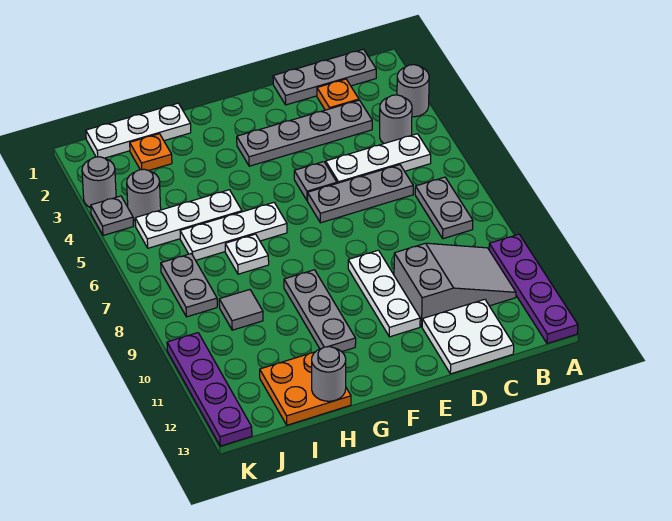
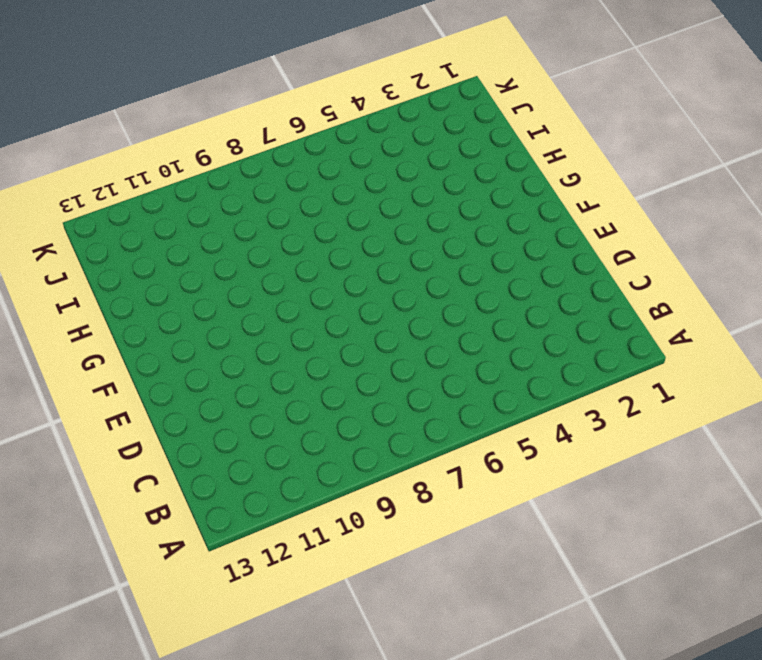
none -> grey round brick A3 level 1
none -> purple plate A10:A13 level 1
none -> grey plate B1:D1 level 1

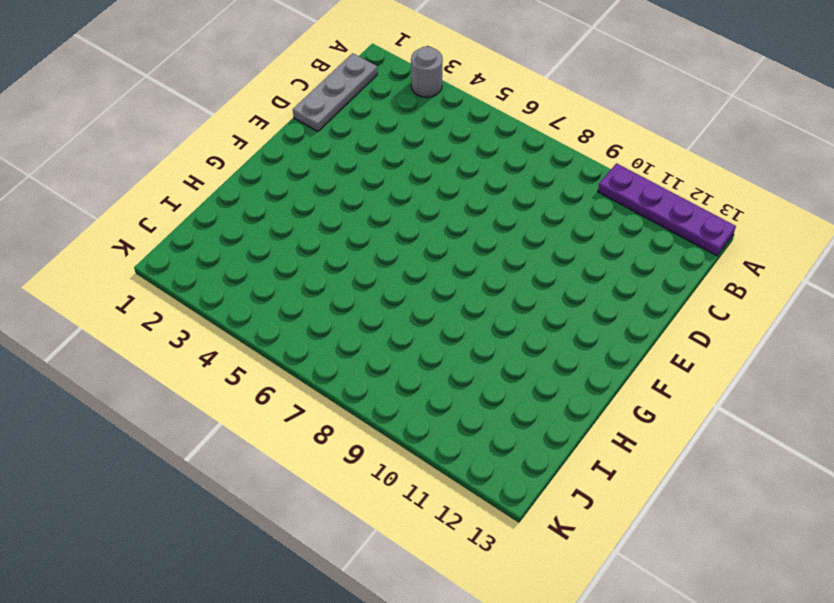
none -> grey round brick B4 level 1
none -> white plate B5:D5 level 1
none -> grey plate B7:B8 level 1

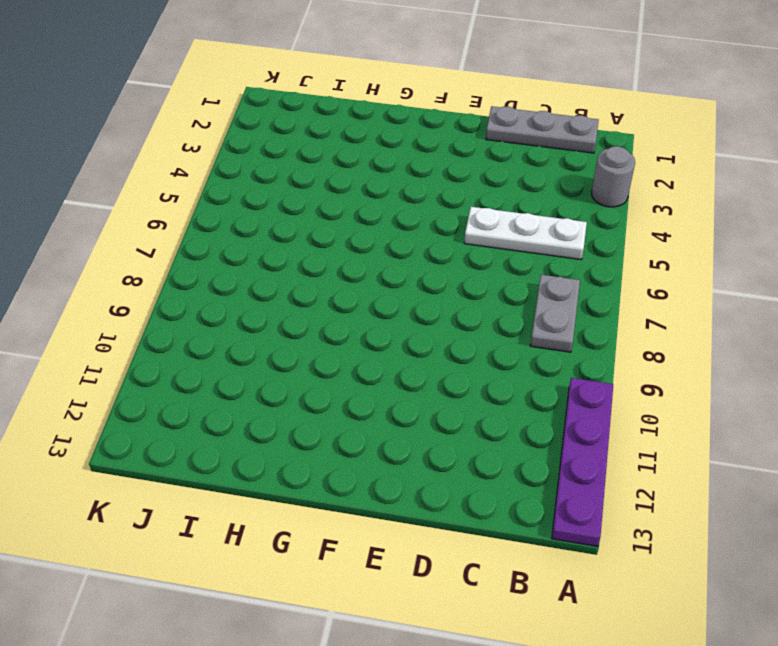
none -> grey round brick B4 level 1
none -> grey slope B10:D11 level 1 top D
none -> orange plate C2 level 1

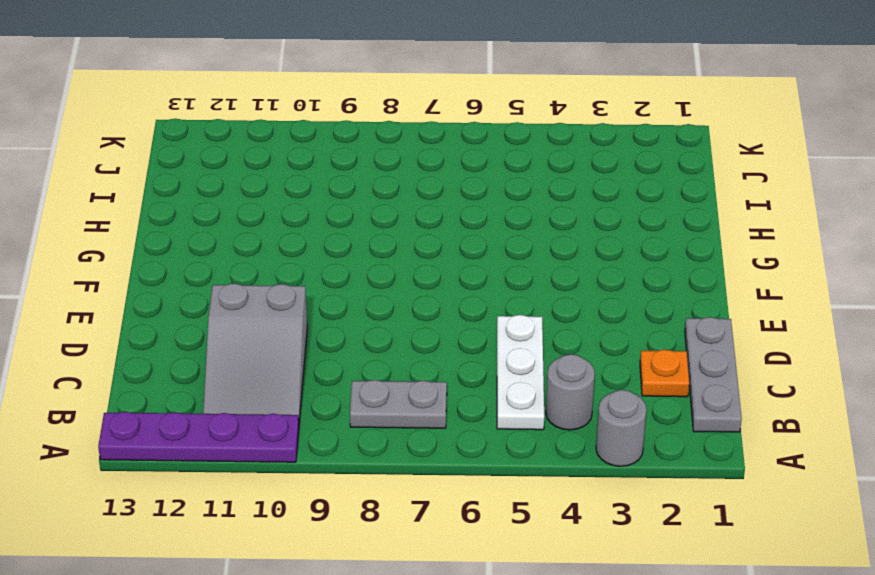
none -> grey plate C3:F3 level 1
none -> grey plate C6:E6 level 1
none -> white plate C12:D13 level 1

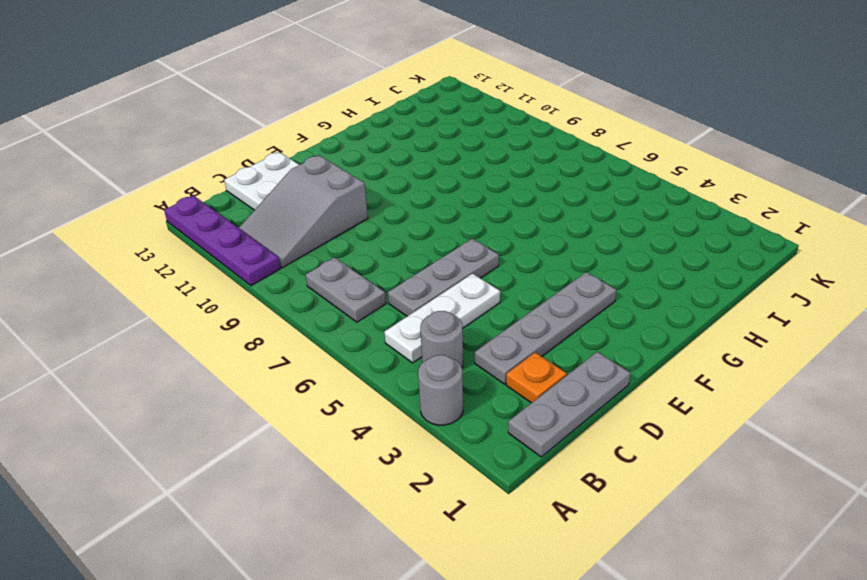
none -> grey plate E5 level 1
none -> white plate E9:E11 level 1
none -> white plate G6:I6 level 1

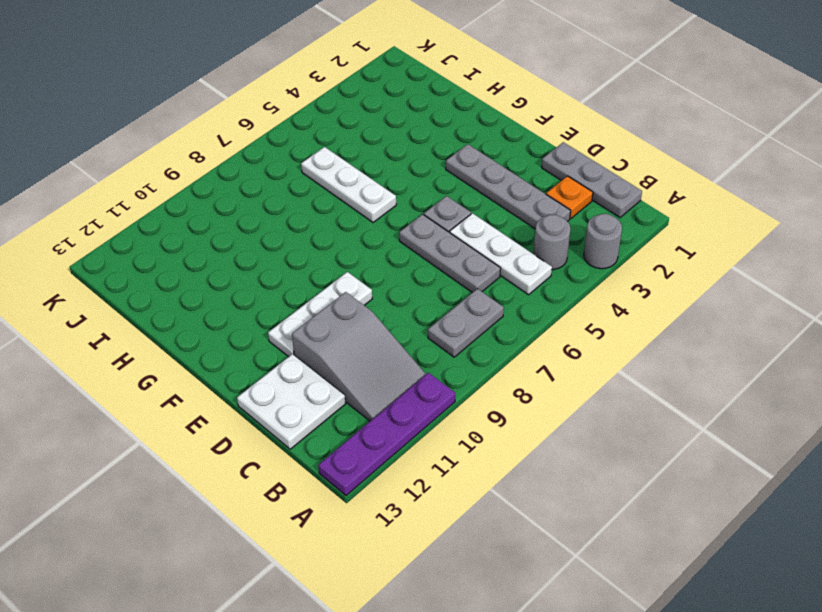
none -> grey plate G9:G11 level 1
none -> white plate H1:J1 level 1
none -> white plate H5:J5 level 1

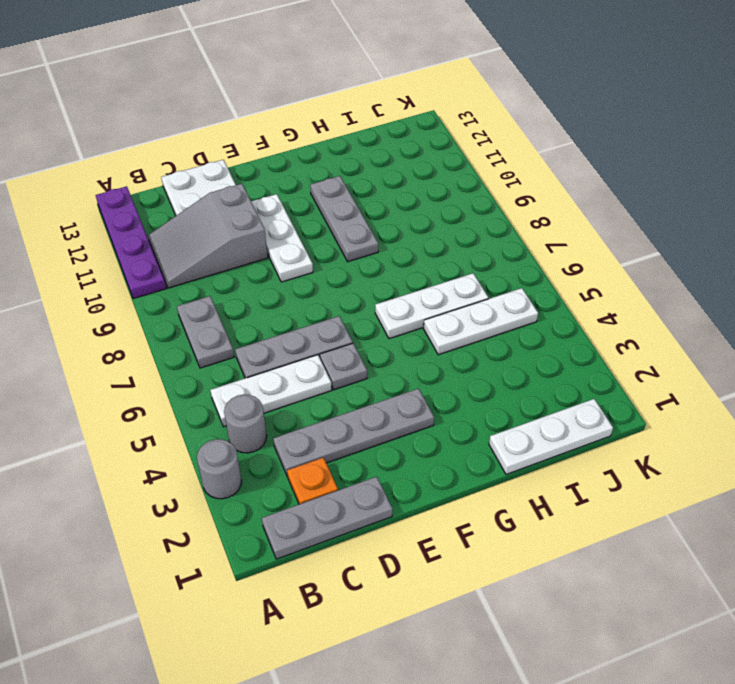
none -> white plate H7 level 1
none -> orange plate H12:I13 level 1
none -> orange plate I2 level 1

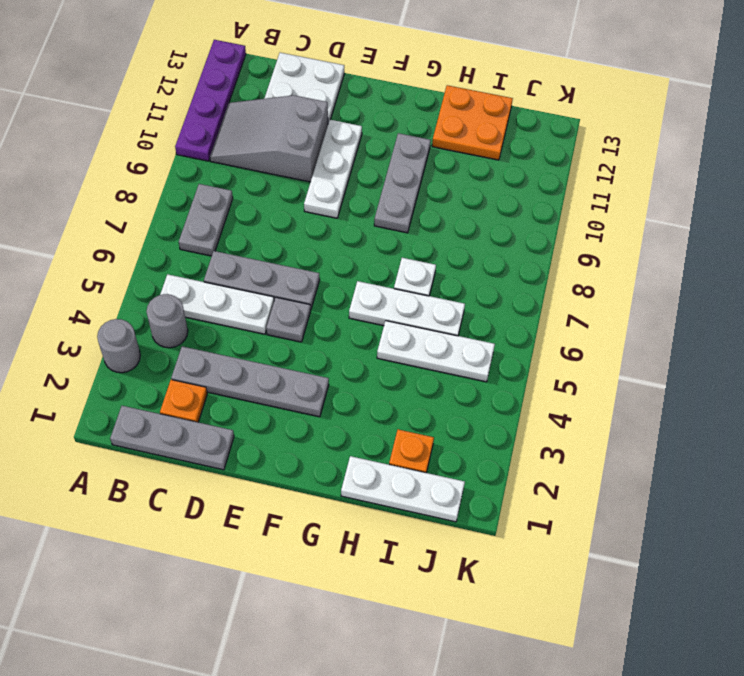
none -> grey tile I9 level 1
none -> grey round brick J4 level 1
none -> grey plate J7:J8 level 1

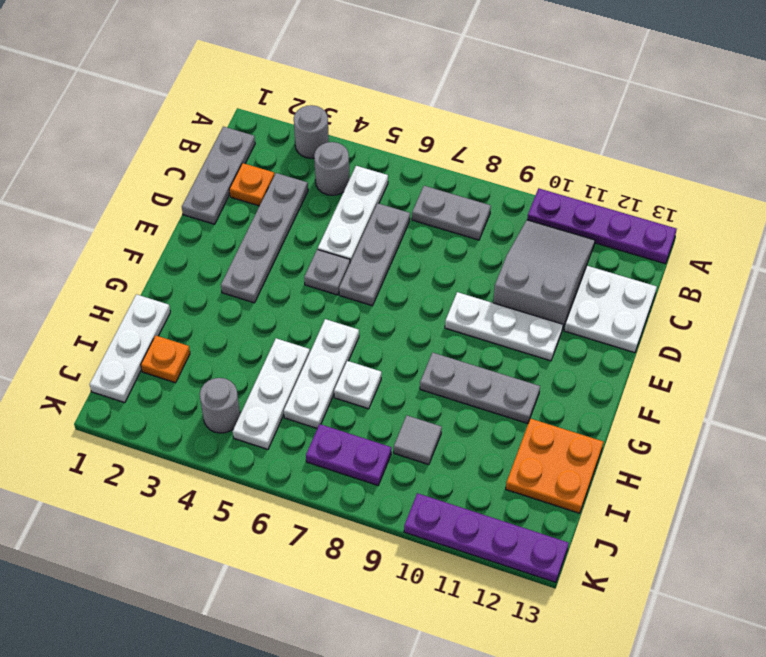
purple plate J7:J8 level 1 -> grey plate J7:J8 level 1
none -> grey round brick K3 level 1
none -> grey plate K4 level 1
none -> grey round brick H13 level 2

